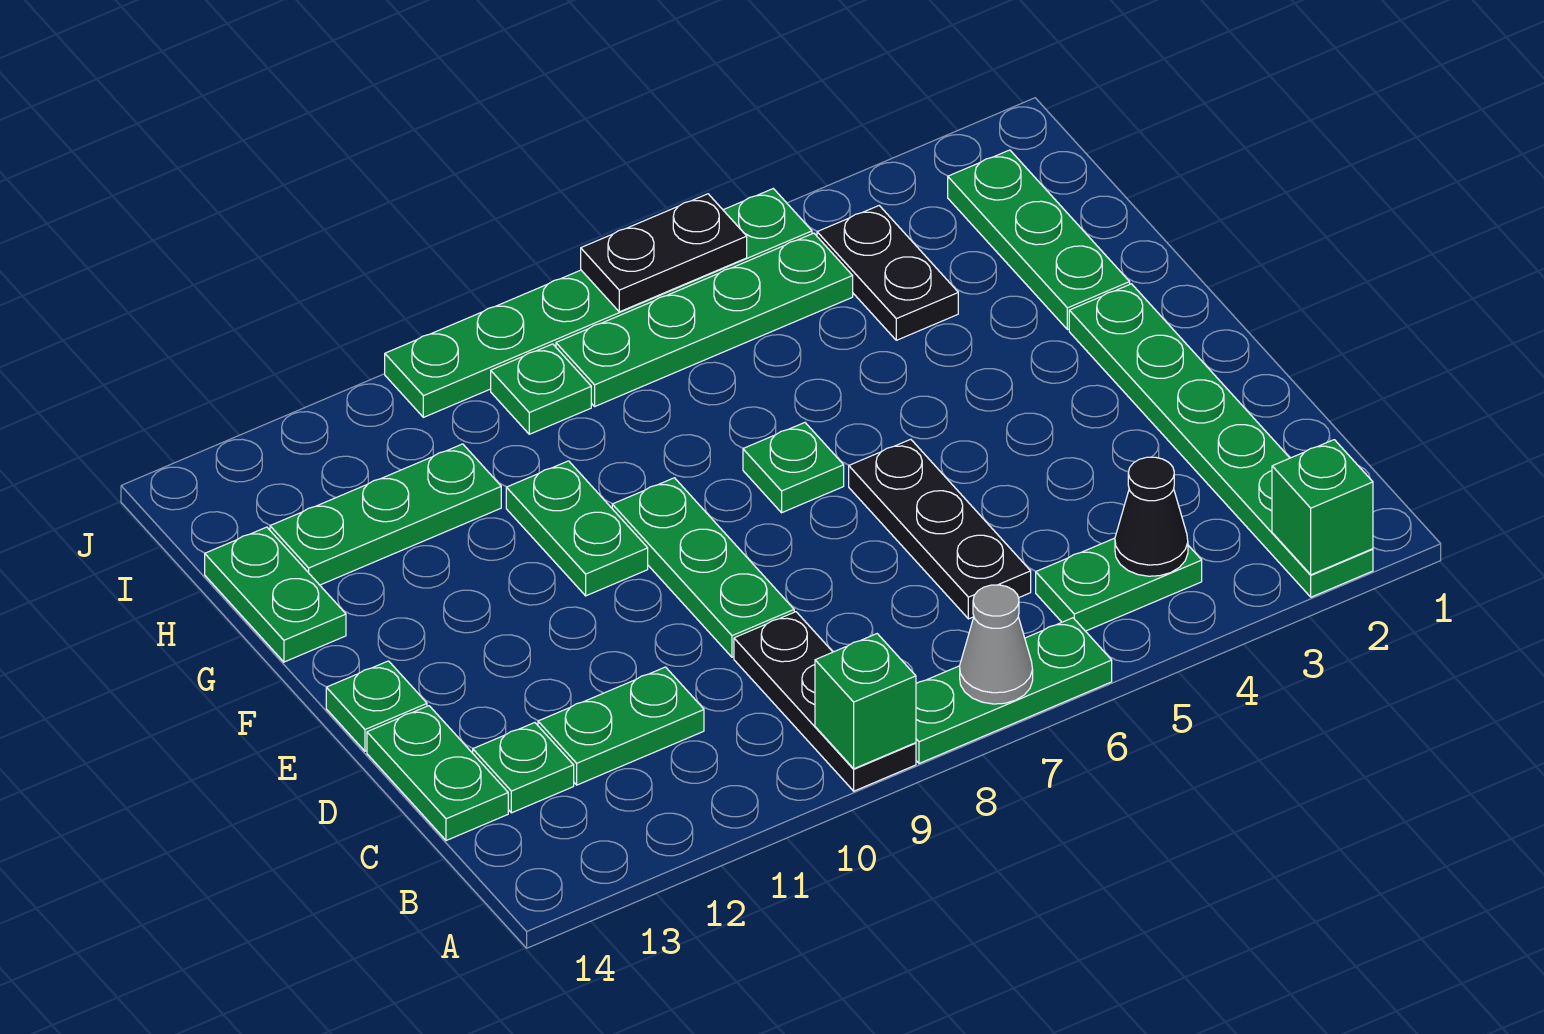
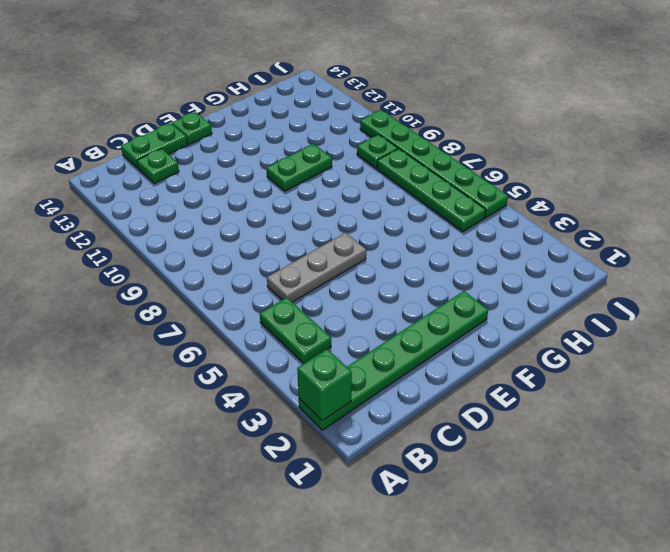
grey plate C6:E6 level 1 -> black plate C6:E6 level 1
none -> green plate A6:A8 level 1
none -> black plate A9:C9 level 1
none -> green plate C11:C12 level 1

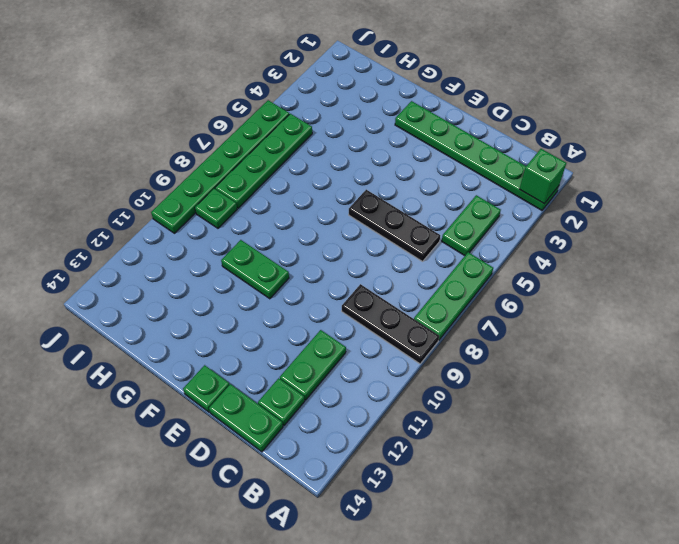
none -> green plate D9:F9 level 1
none -> green plate F7 level 1
none -> green plate G2:I2 level 1

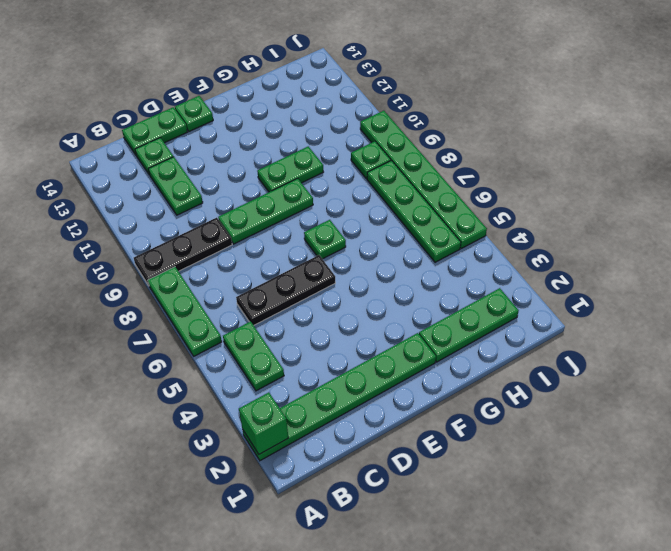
none -> green plate G14:H14 level 1
none -> black plate H4:I4 level 1
none -> green plate H11:H13 level 1

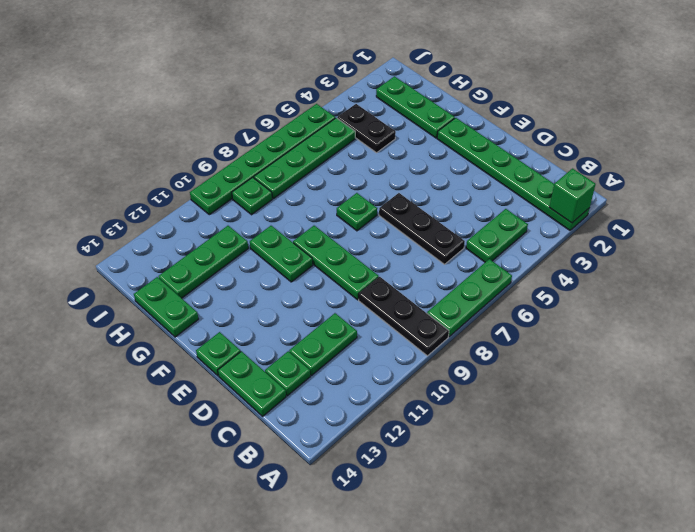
none -> grey cone A7 level 2
none -> green brick A9 level 2
none -> black cone B4 level 2

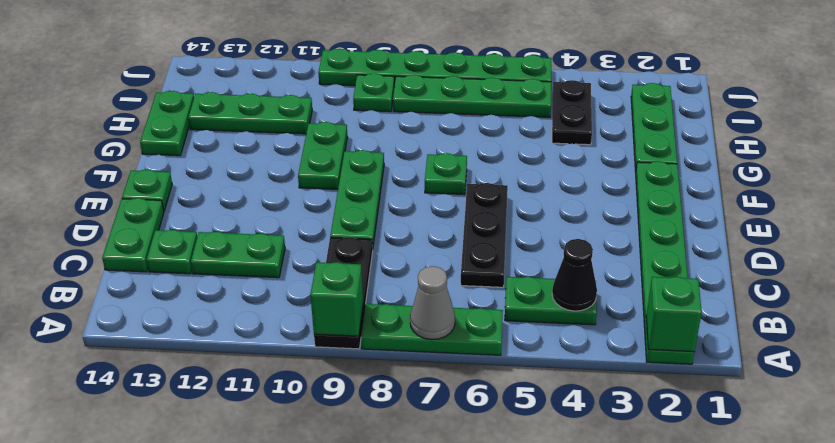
none -> black plate J6:J7 level 2

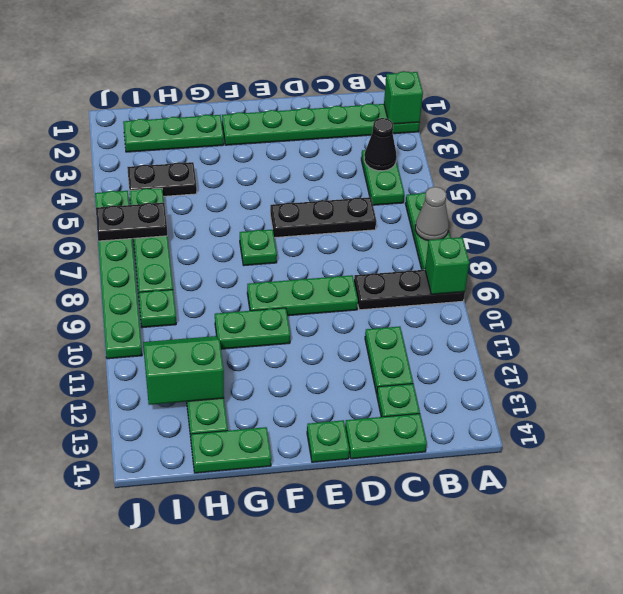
green slope H11:I12 level 2 top 12 -> none
black plate I6:J6 level 2 -> black plate J6:J7 level 2

